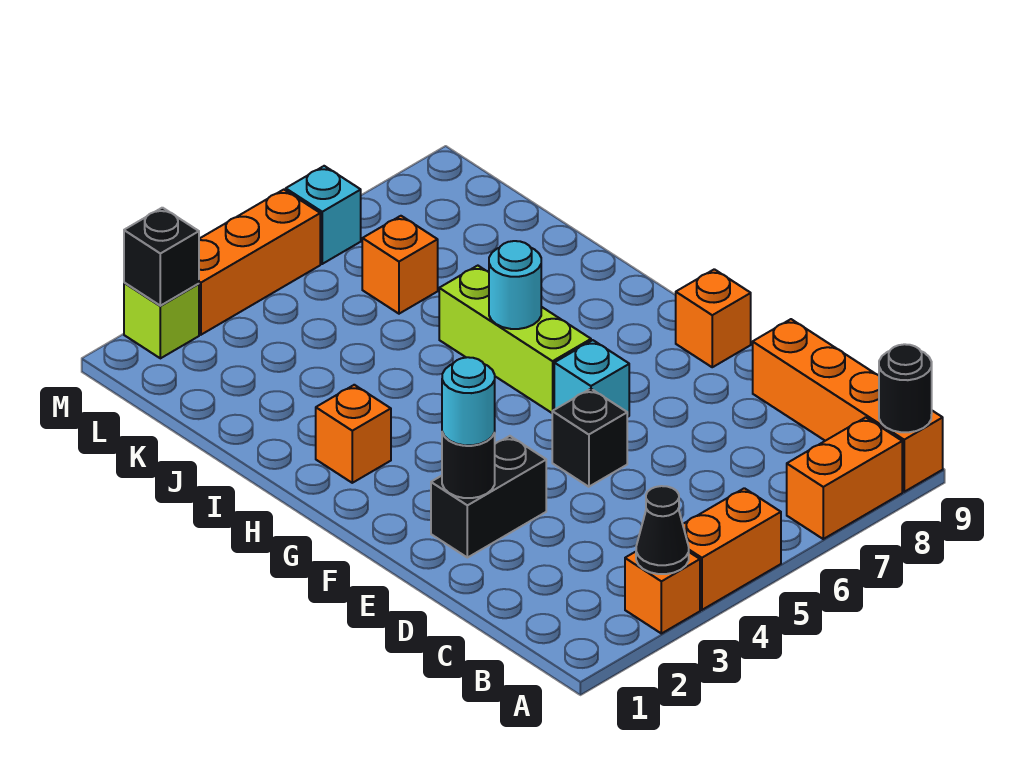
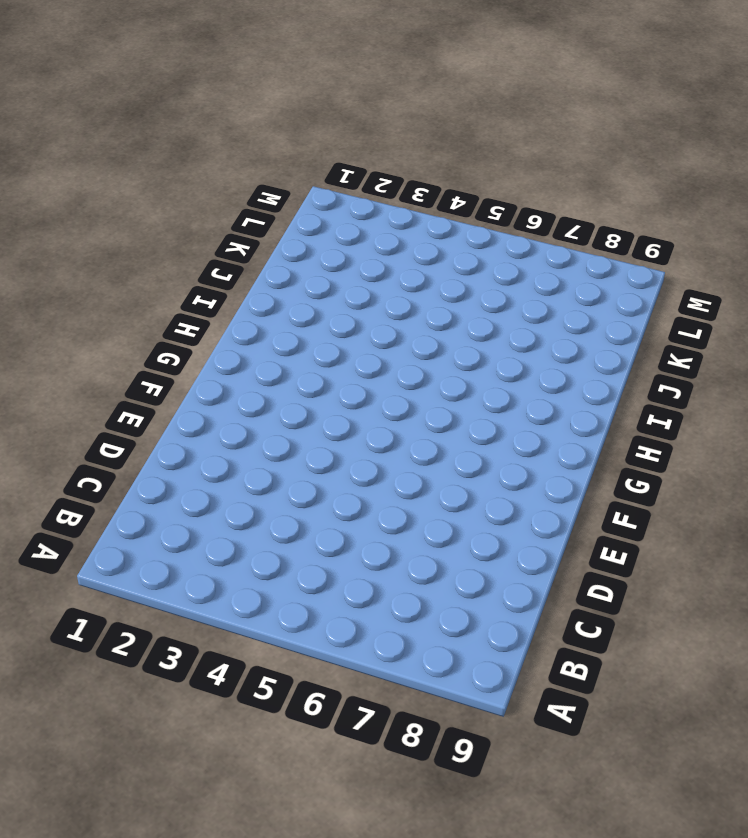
none -> orange brick A3 level 1
none -> orange brick A4:A5 level 1
none -> orange brick A7:A8 level 1

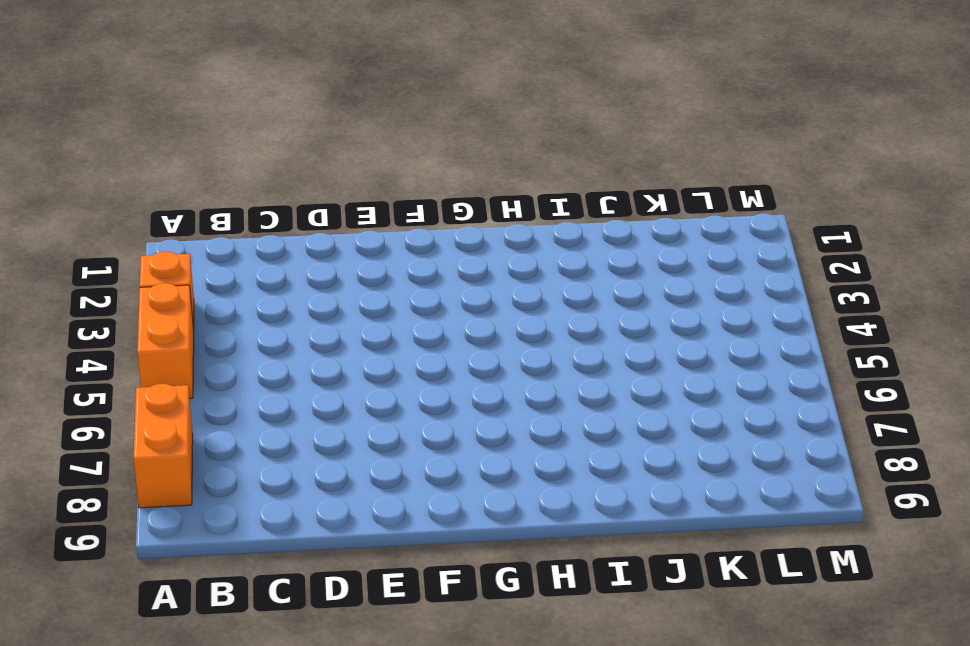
none -> orange brick A9:D9 level 1
none -> black brick E2:E3 level 1
none -> black brick E5 level 1

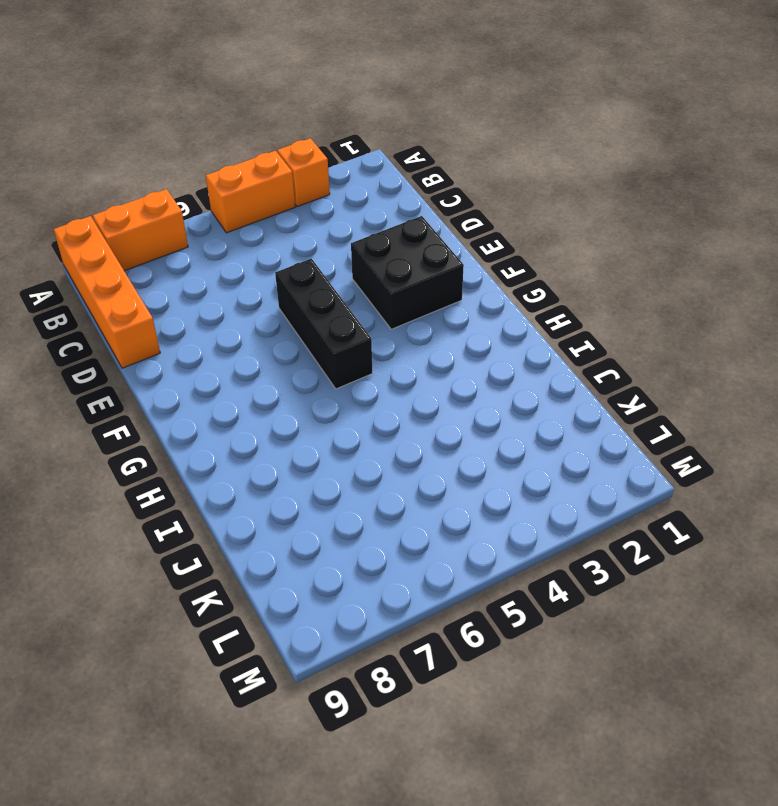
black brick E2:F3 level 1 -> black brick E2:E3 level 1
black brick E5:G5 level 1 -> black brick E5 level 1
none -> cyan brick F6 level 1
none -> orange brick F9 level 1
none -> lime brick G6:I6 level 1

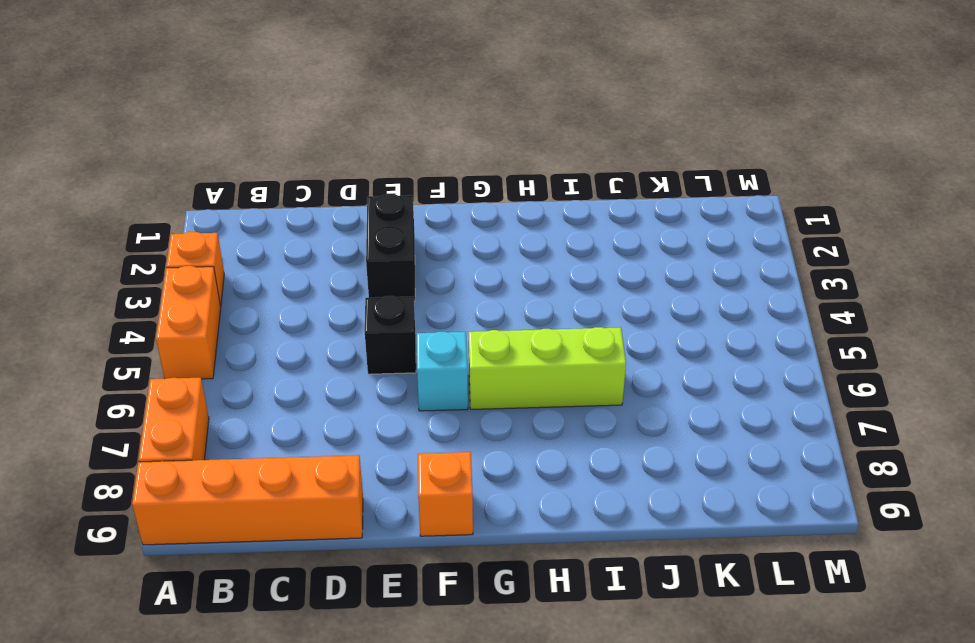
none -> orange brick H2 level 1
none -> orange brick K6 level 1
none -> lime brick M2 level 1

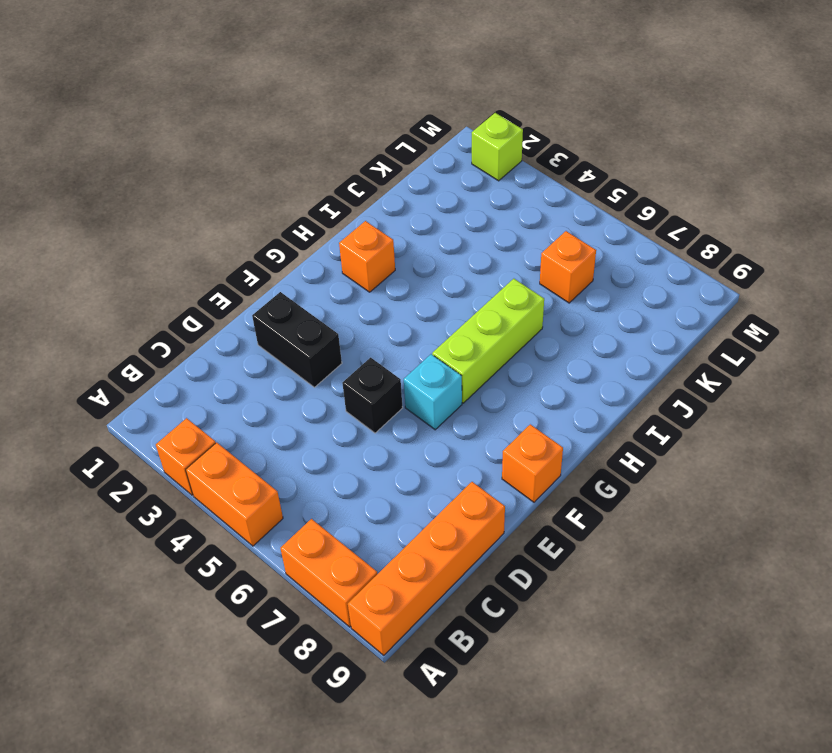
none -> orange brick M3:M5 level 1
none -> cyan brick M6 level 1
none -> black cone A3 level 2

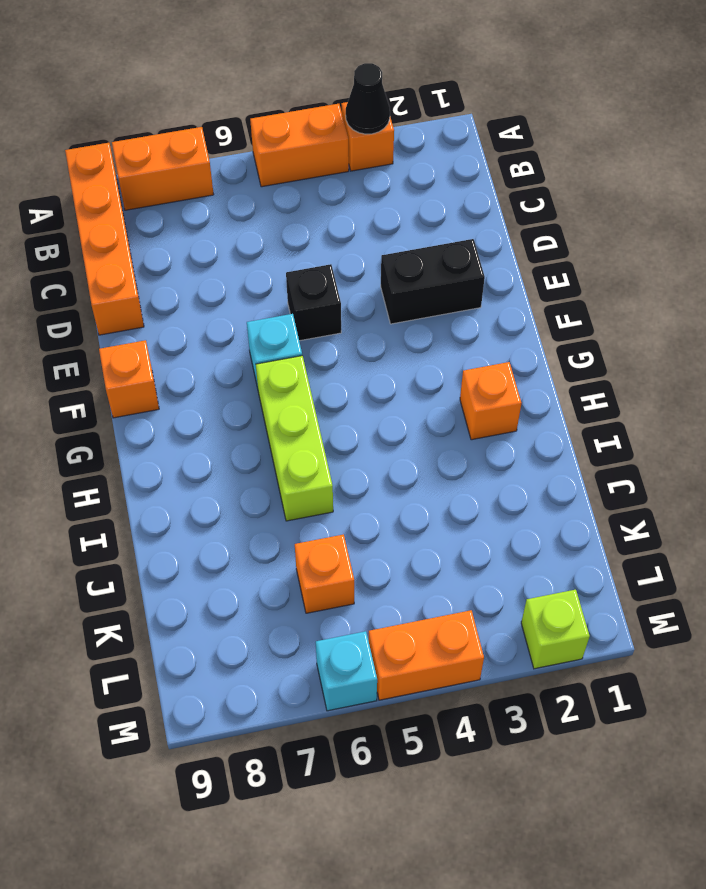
orange brick M4:M5 level 1 -> orange brick M3:M5 level 1
none -> black round brick A9 level 2
none -> black round brick E2 level 2
none -> cyan round brick H6 level 2

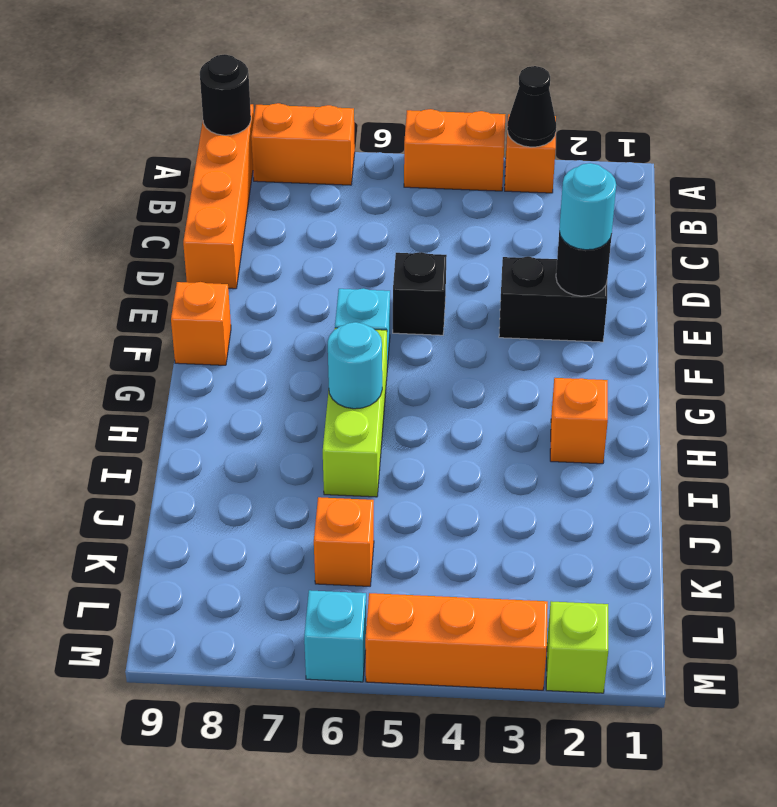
none -> black brick M2 level 2

